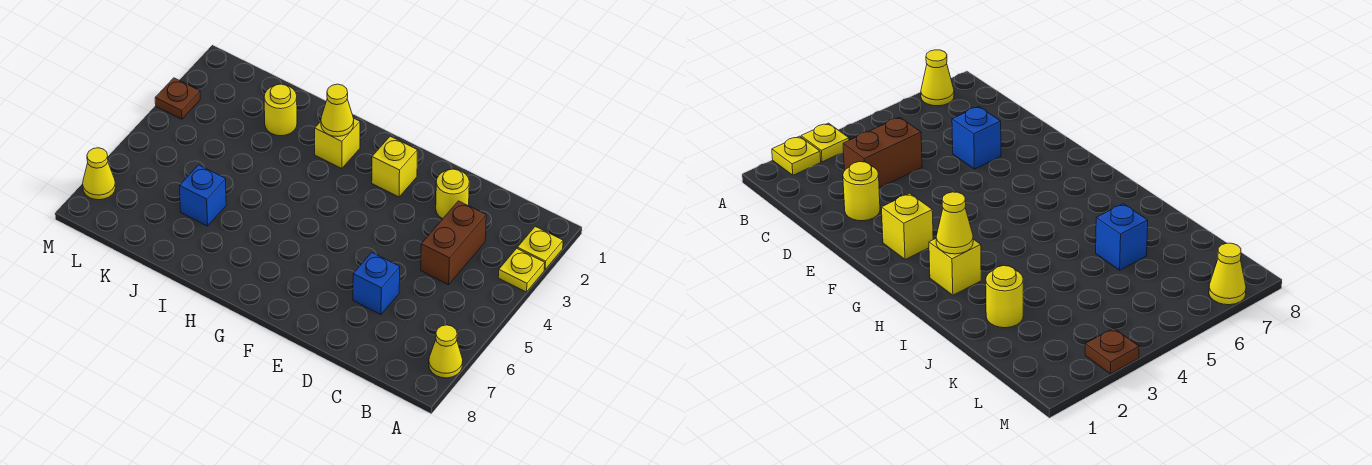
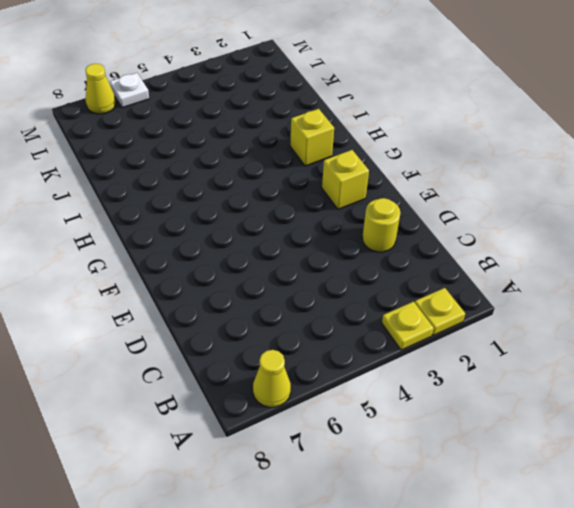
white plate M6 level 1 -> none
none -> brown brick C3:C4 level 1
none -> blue brick D6 level 1
none -> yellow round brick J2 level 1

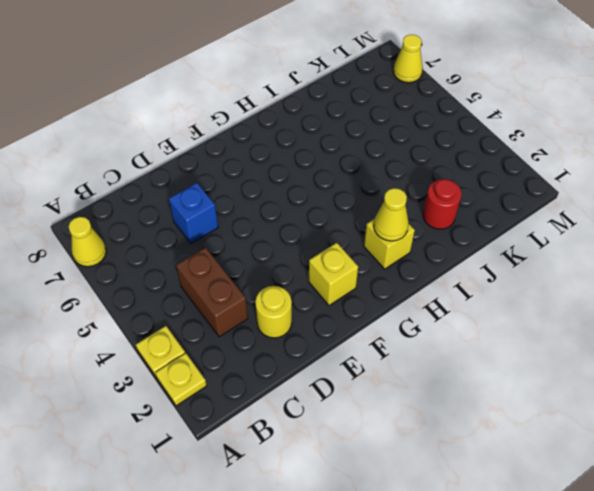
red round brick J2 level 1 -> yellow round brick J2 level 1
none -> blue brick J6 level 1
none -> brown plate M3 level 1

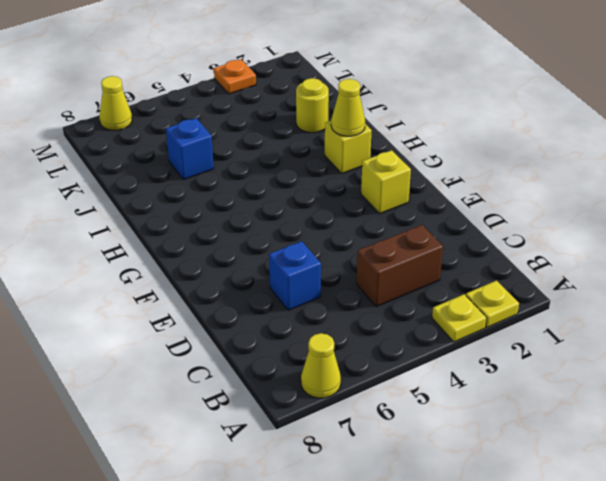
orange plate M3 level 1 -> brown plate M3 level 1
none -> yellow round brick D2 level 1

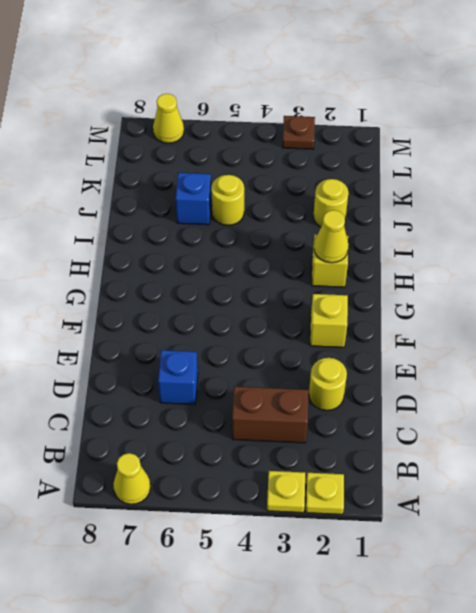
yellow round brick J5 level 1 -> none

